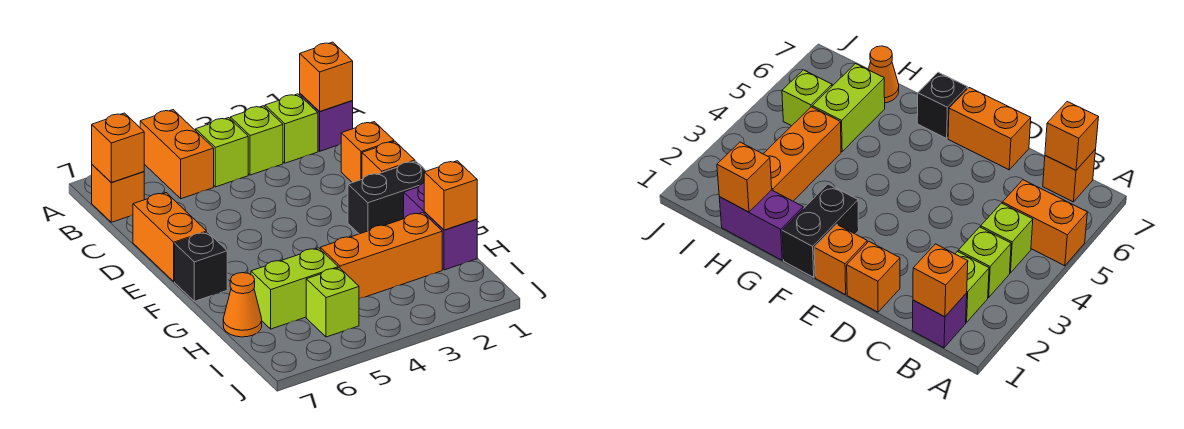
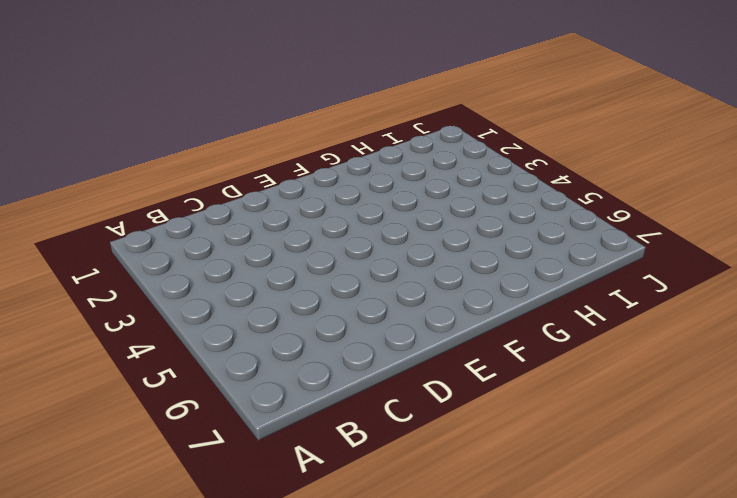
none -> orange brick A5:B5 level 1
none -> purple brick B1 level 1
none -> lime brick B2 level 1

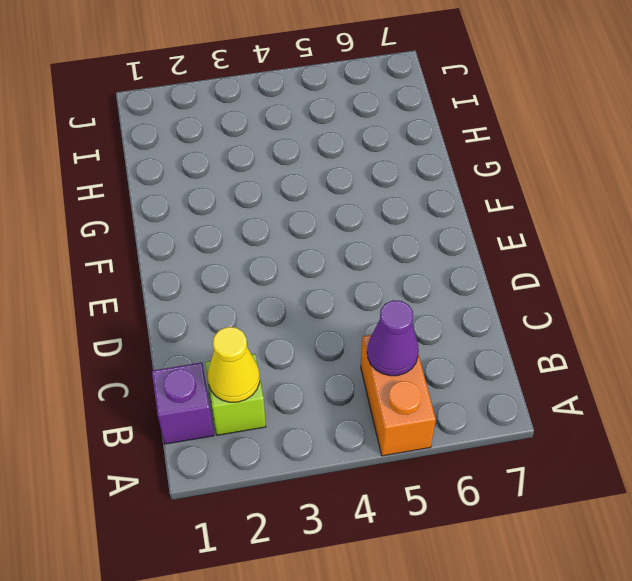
yellow cone B2 level 2 -> none
purple cone B5 level 2 -> none
none -> lime brick B3 level 1
none -> lime brick B4 level 1
none -> orange brick B7 level 1

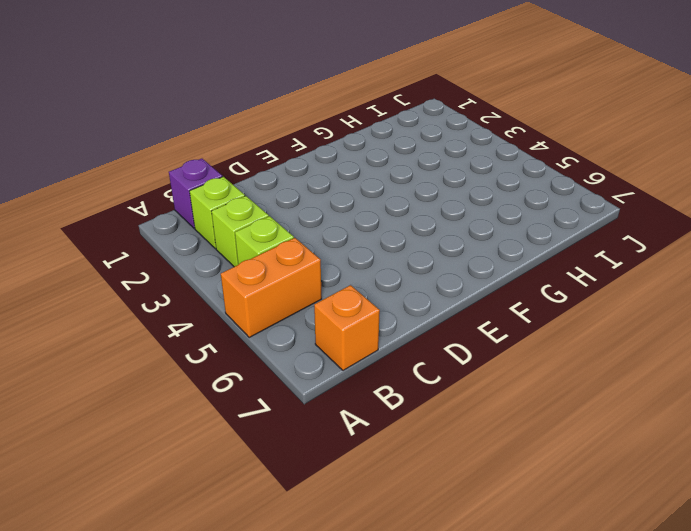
none -> orange brick D1 level 1
none -> orange brick D7:E7 level 1
none -> orange brick E1 level 1

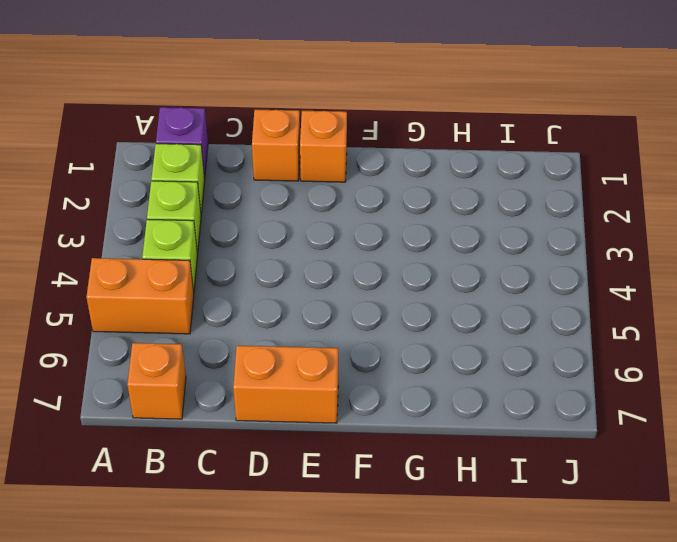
none -> black brick F1:F2 level 1
none -> black brick F7 level 1
none -> purple brick G1:H1 level 1

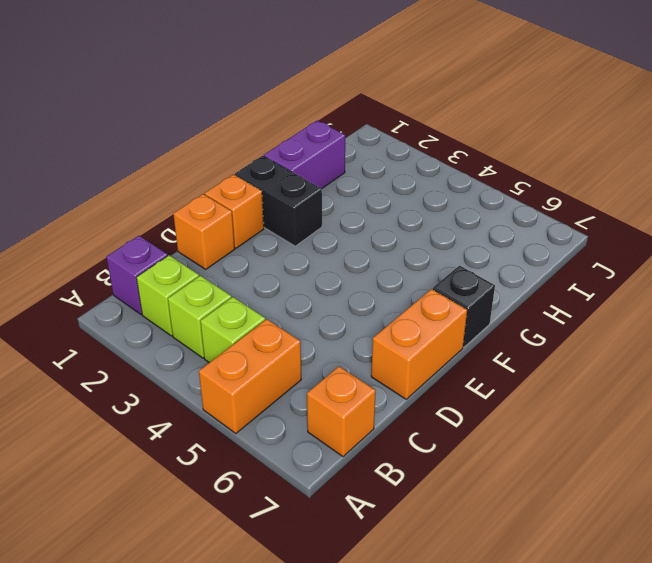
none -> orange brick H2:H4 level 1
none -> lime brick H5:H6 level 1
none -> orange cone H7 level 1

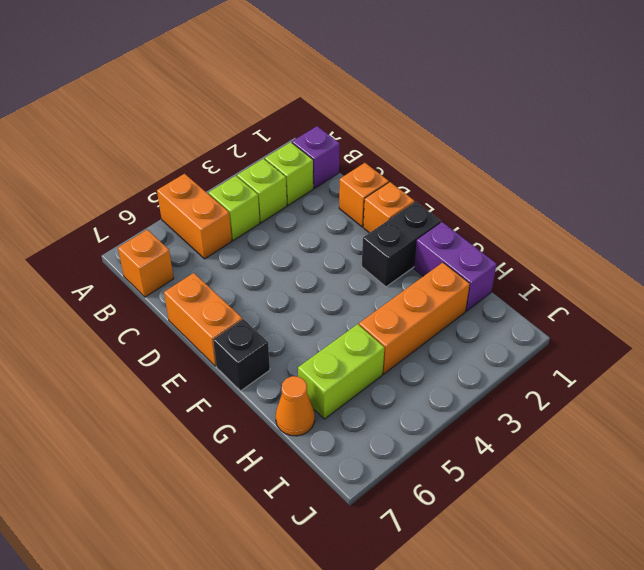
none -> lime brick I5 level 1
none -> orange brick B1 level 2
none -> orange brick B7 level 2

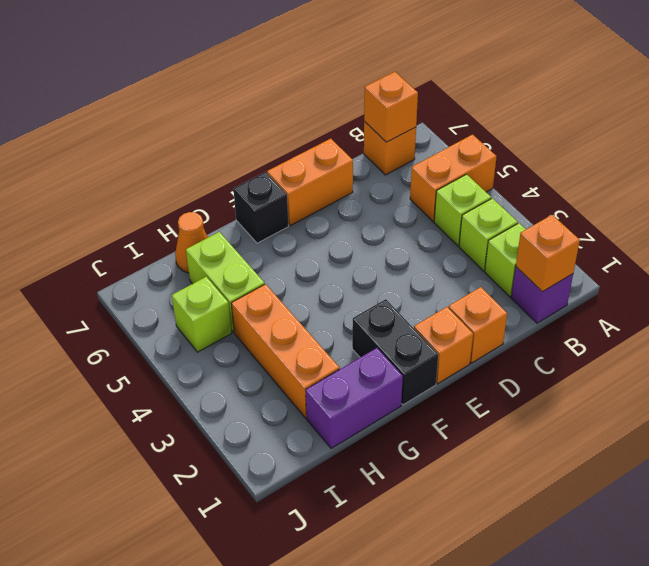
none -> orange brick H1 level 2

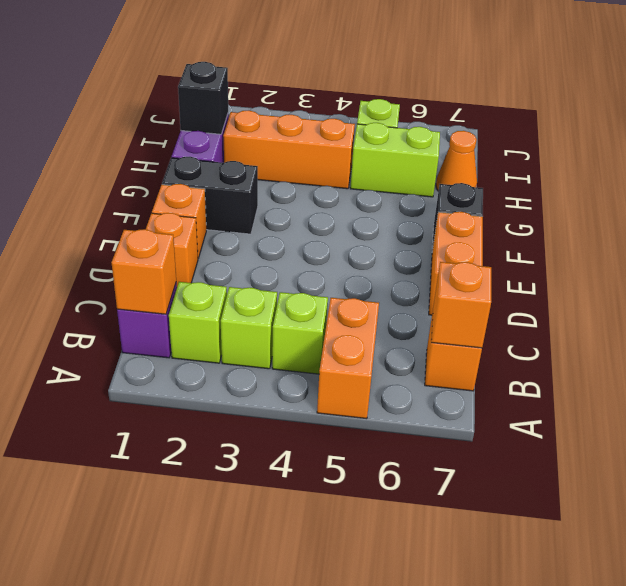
black brick H1 level 2 -> orange brick H1 level 2

